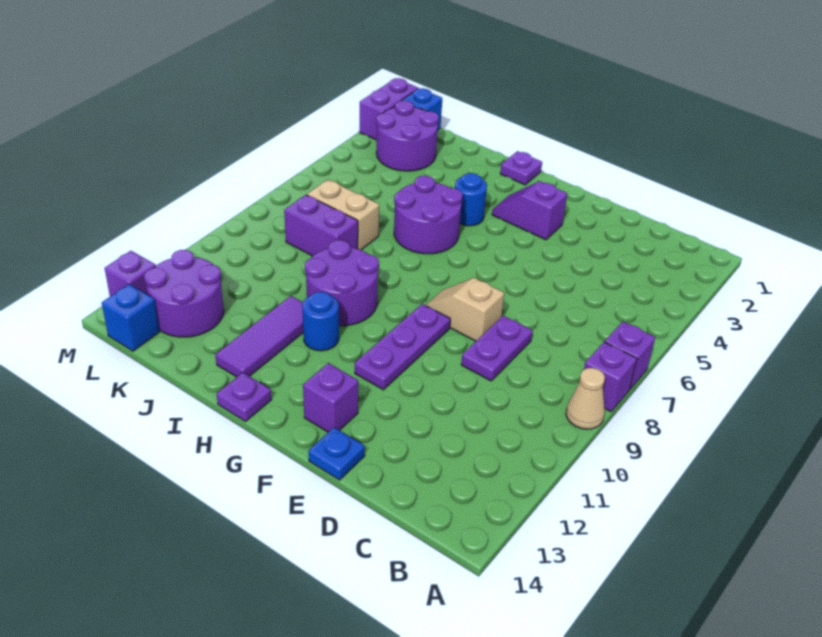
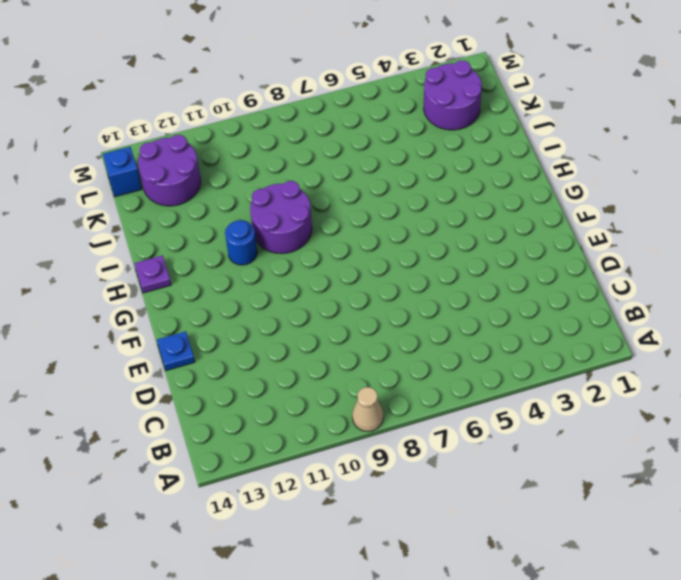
none -> purple brick A7 level 1
none -> purple brick A8 level 1
none -> purple plate D8:D9 level 1

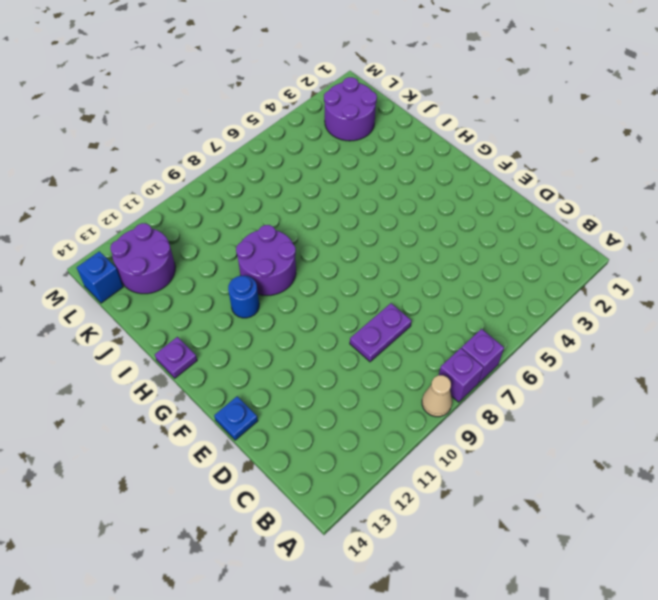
none -> tan slope E8:F8 level 1 top E
none -> purple slope F3:G3 level 1 top F
none -> purple plate F9:F11 level 1

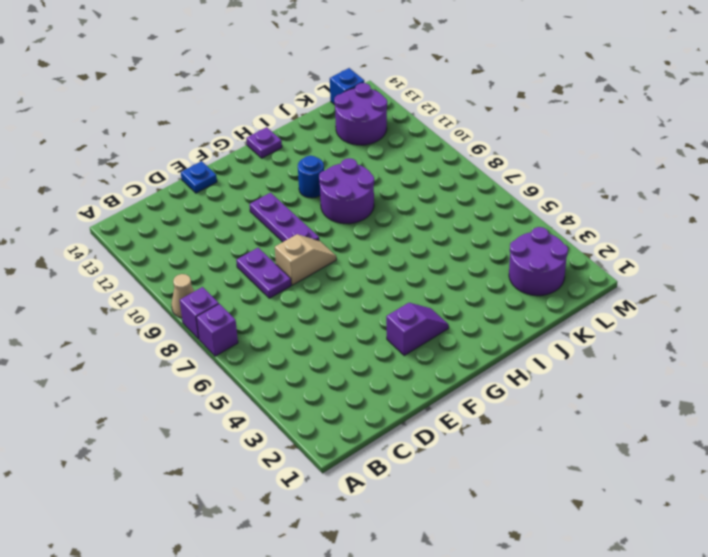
none -> purple brick F13 level 1
none -> purple plate H1 level 1
none -> blue round brick H4 level 1

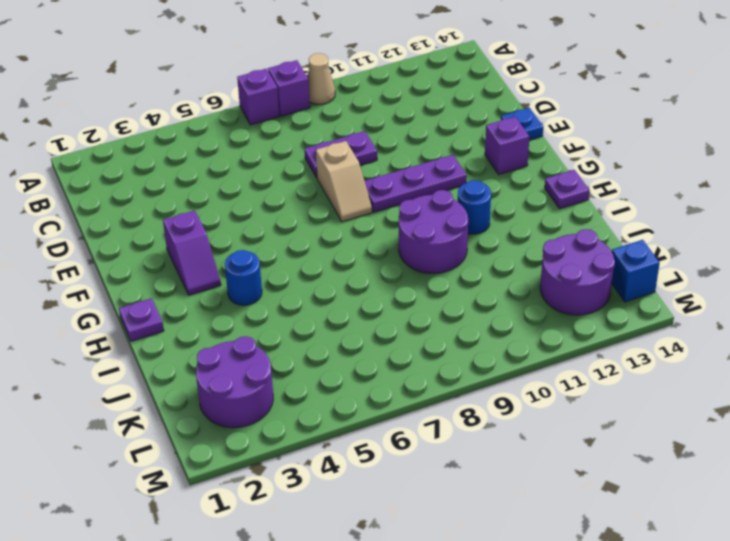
none -> purple round brick H5:I6 level 1
none -> purple tile I11:I13 level 1
none -> tan brick J7:K7 level 1

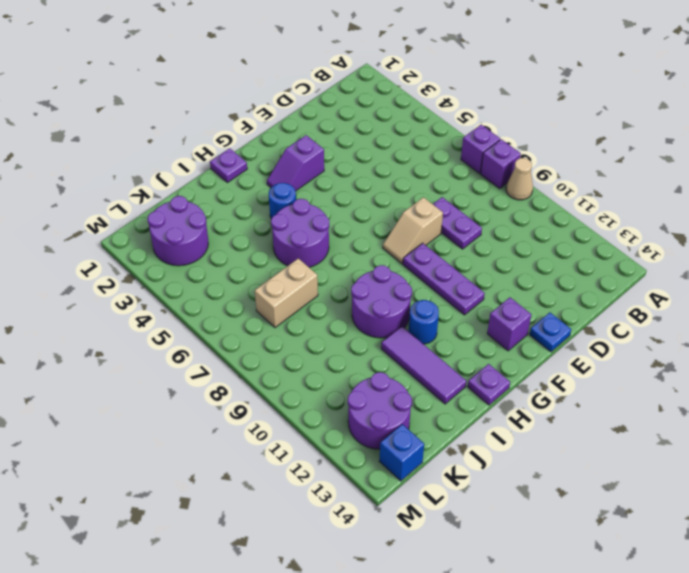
none -> purple brick J8:K8 level 1
none -> blue brick L1 level 1
none -> purple brick M1:M2 level 1

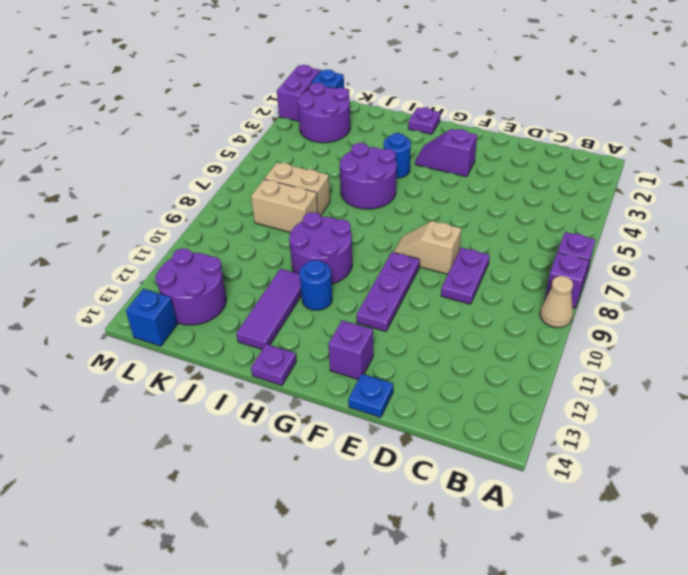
tan brick J8:K8 level 1 -> purple brick J8:K8 level 1
none -> purple brick M13 level 1

